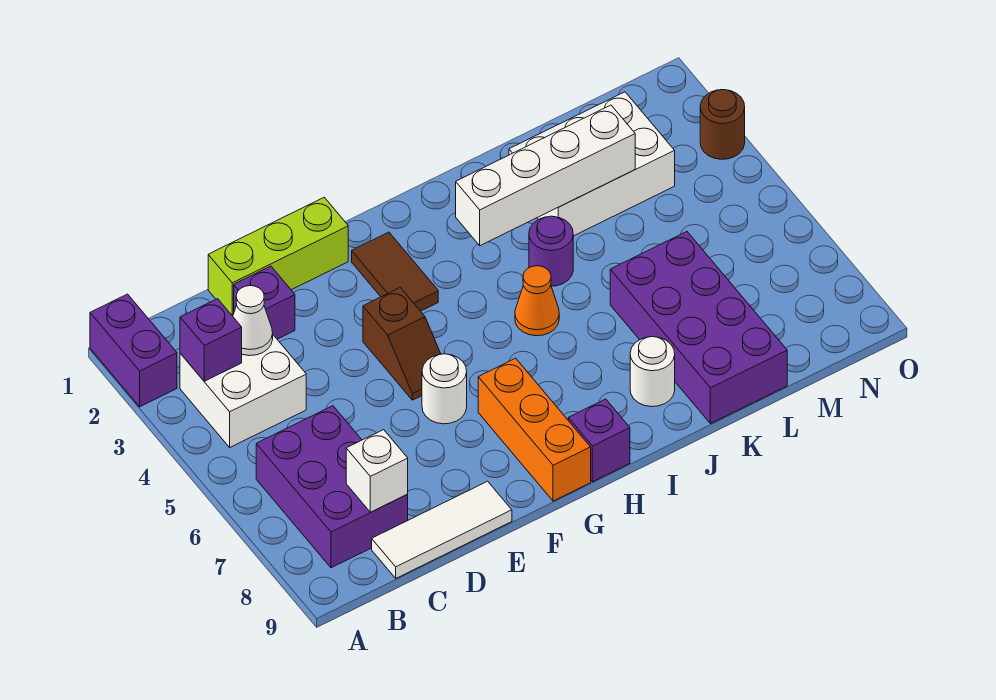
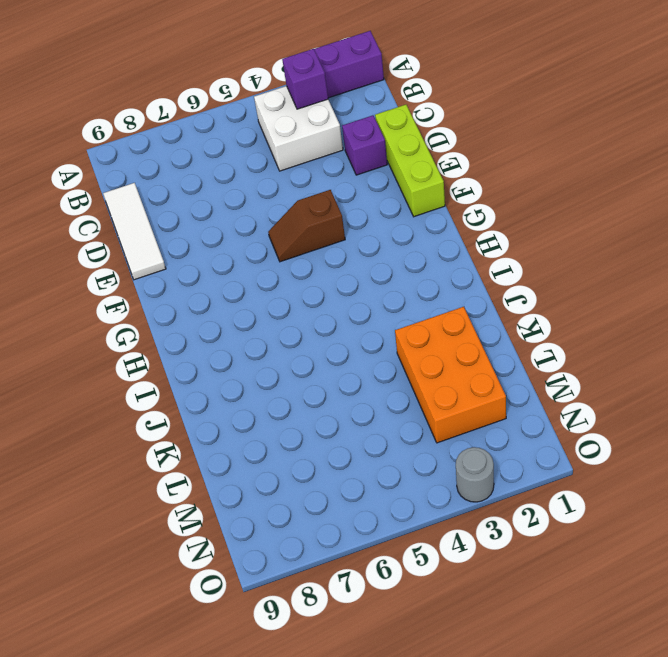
orange brick K2:M3 level 1 -> white brick K2:M3 level 1
grey round brick O3 level 1 -> brown round brick O3 level 1
none -> purple brick B6:C8 level 1
none -> white round brick F6 level 1
none -> brown tile G2:G3 level 1

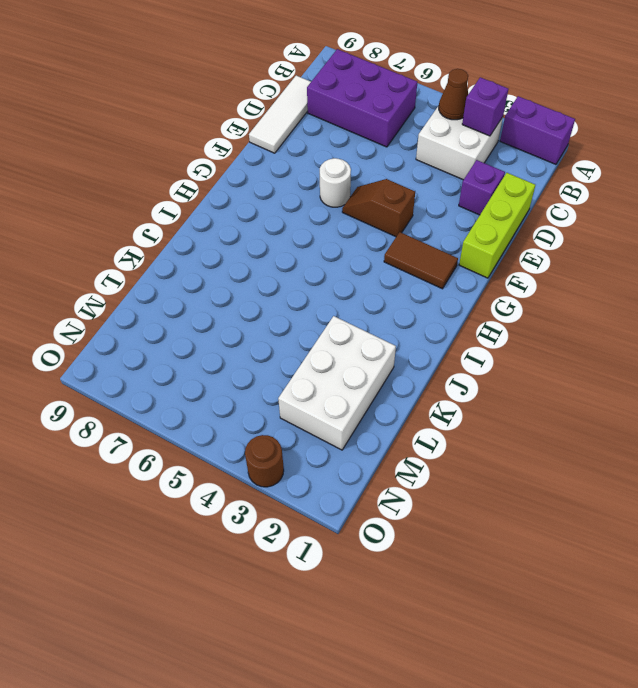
brown cone B4 level 2 -> none
none -> orange brick G7:G9 level 1
none -> purple brick H9 level 1
none -> orange cone I5 level 1

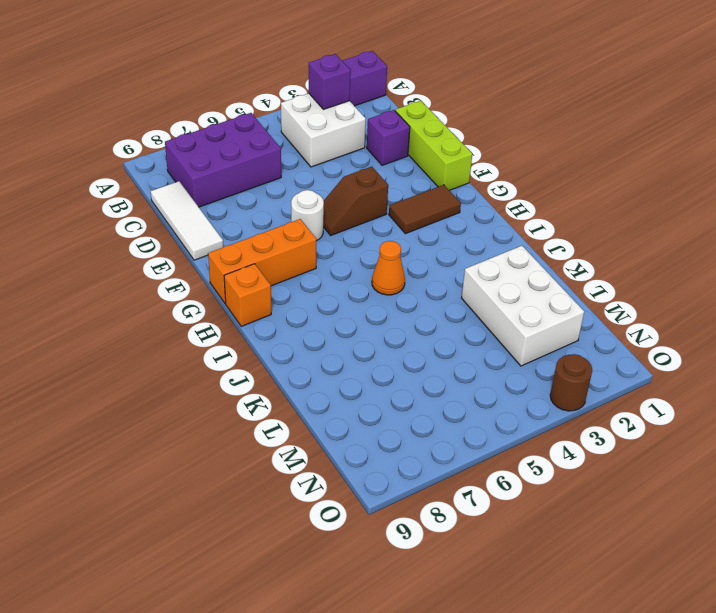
orange brick H9 level 1 -> purple brick H9 level 1
none -> purple round brick J4 level 1
none -> white round brick J8 level 1
none -> purple brick K6:L9 level 1

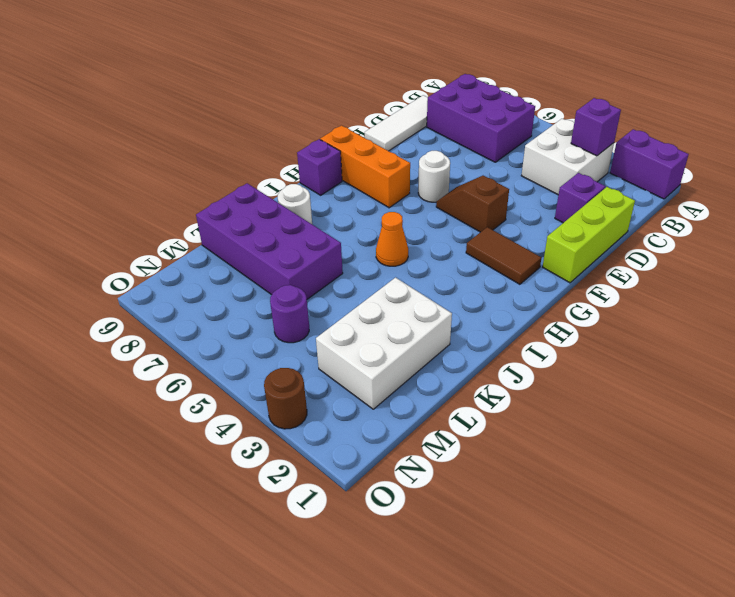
purple round brick M5 level 1 -> purple round brick J4 level 1
none -> white cone C3 level 2
none -> white brick C8 level 2
none -> white brick I3:L3 level 2

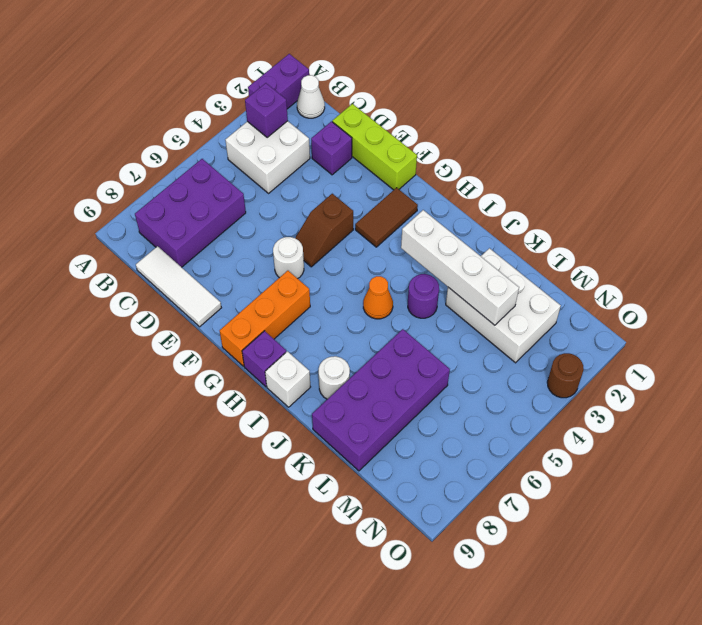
white cone B1 level 1 -> white cone C3 level 2
white brick I9 level 1 -> white brick C8 level 2

